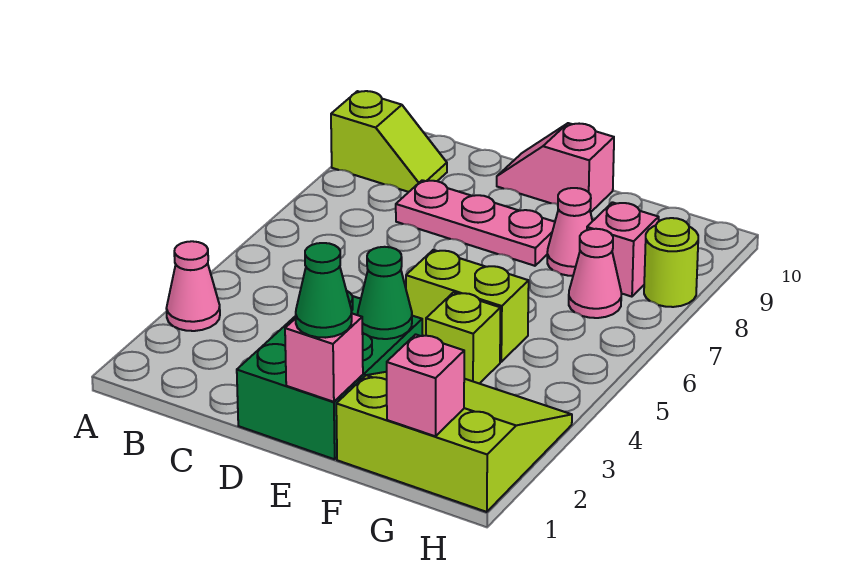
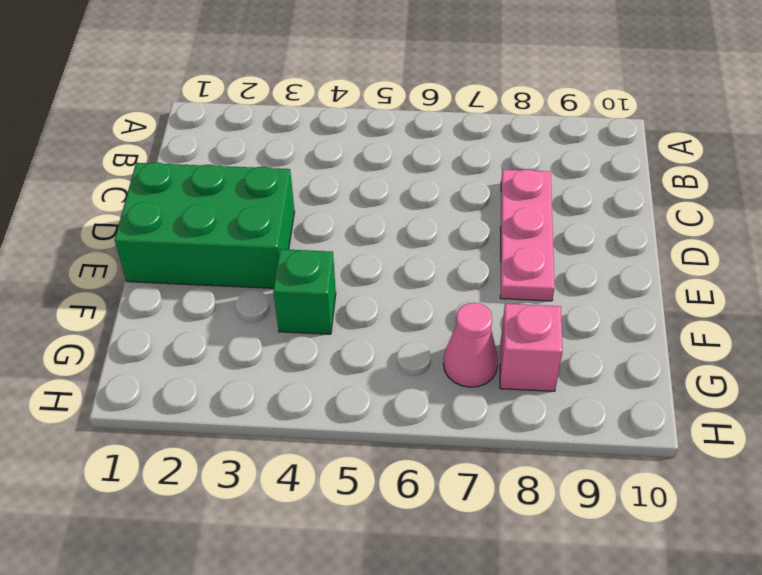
green brick F4 level 1 -> lime brick F4 level 1
none -> pink cone A3 level 1
none -> lime slope A9:B9 level 1 top A
none -> pink slope D10:E10 level 1 top E

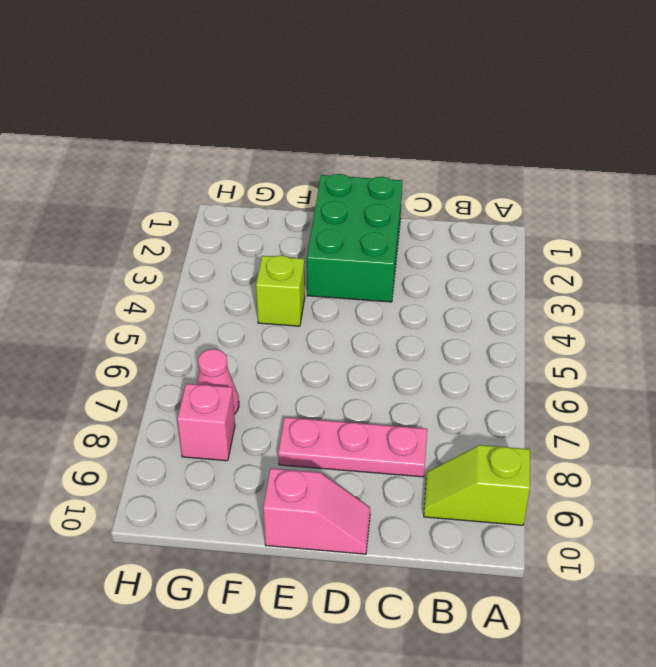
none -> pink cone A3 level 1
none -> lime brick E5:F5 level 1
none -> lime slope F1:H3 level 1 top 1

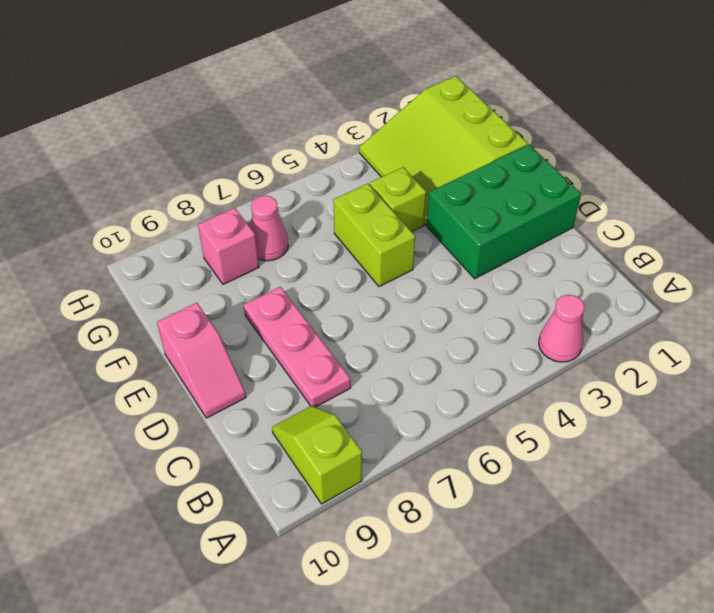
none -> pink cone F8 level 1
none -> lime round brick H8 level 1
none -> pink brick E1 level 2

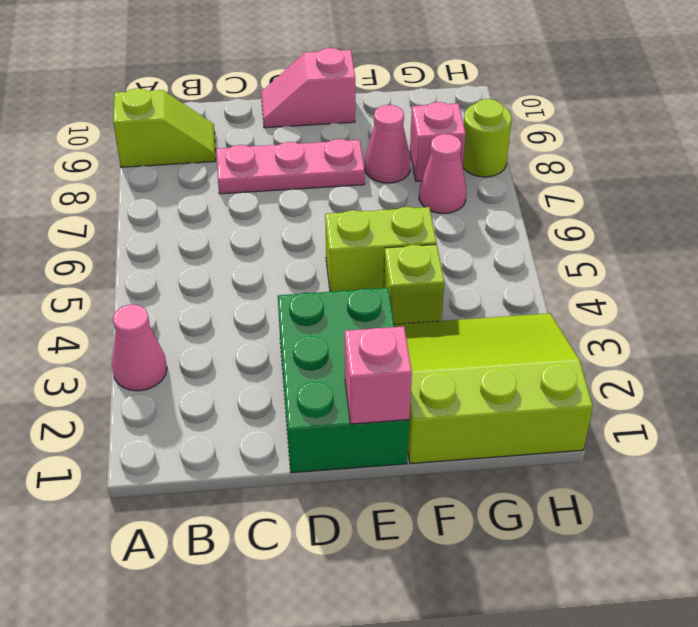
none -> green cone E3 level 2
none -> pink brick G1 level 2
none -> green cone E1 level 3

